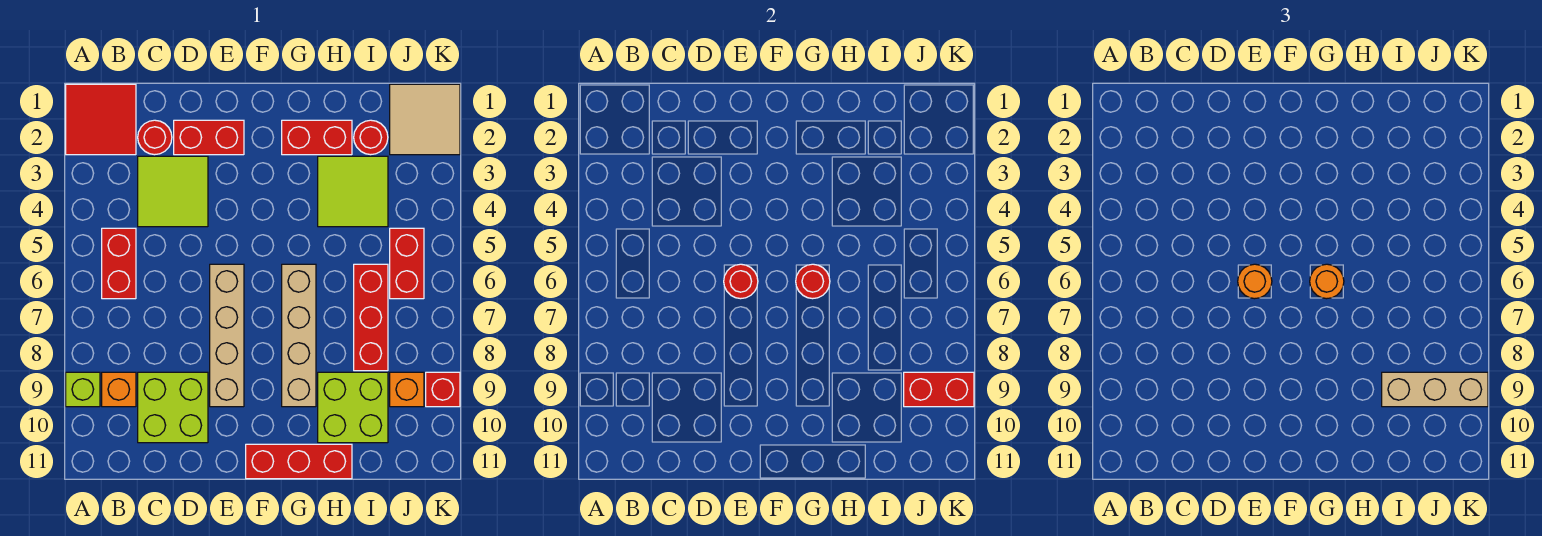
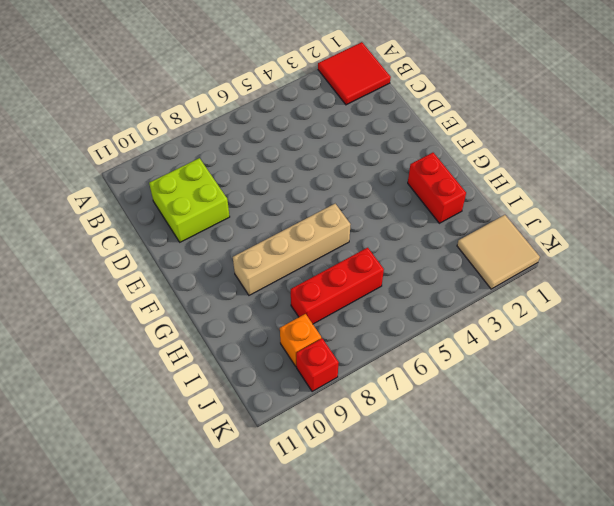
none -> lime brick A9 level 1
none -> red brick B5:B6 level 1
none -> orange brick B9 level 1

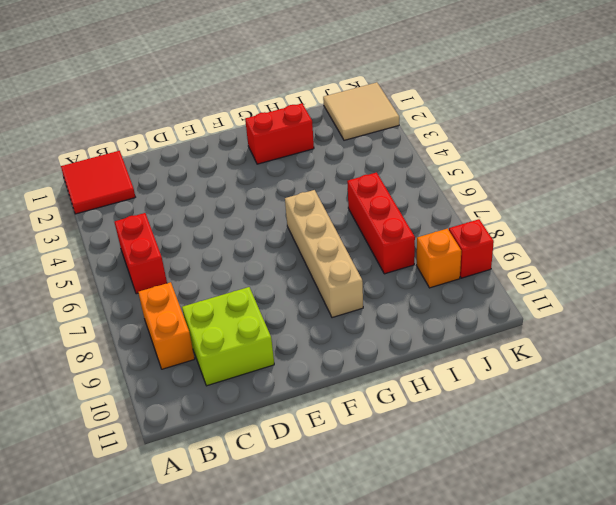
orange brick B8:B9 level 1 -> orange brick B9 level 1
none -> lime brick A9 level 1
none -> red round brick C2 level 1
none -> lime tile C3:D4 level 1

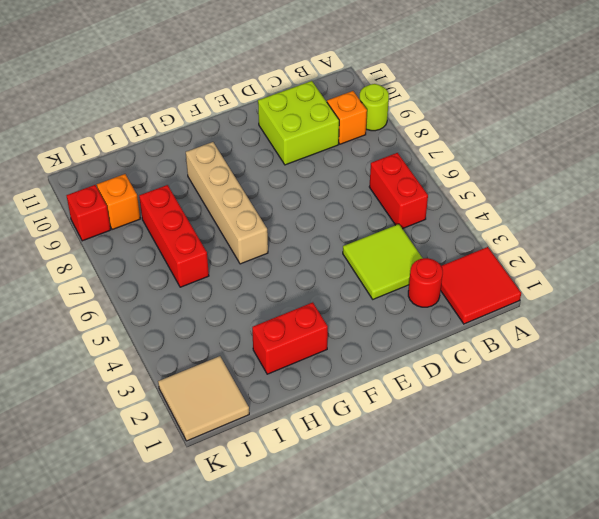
lime round brick A9 level 1 -> lime brick A9 level 1
none -> red brick D2:E2 level 1
none -> tan brick E6:E9 level 1
none -> red brick F11:H11 level 1

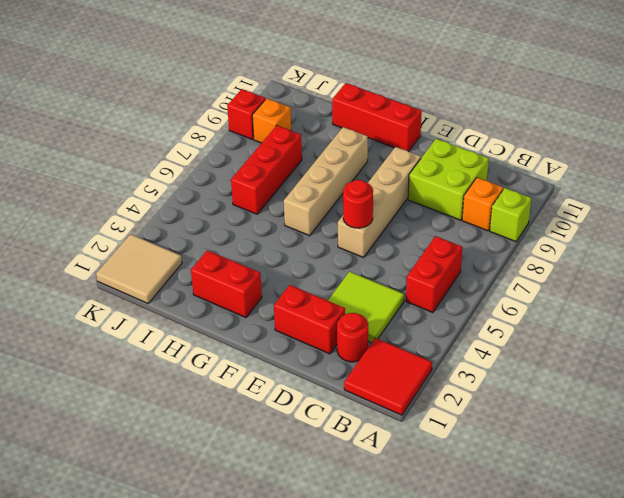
none -> lime tile H3:I4 level 1
none -> lime brick H9:I10 level 1
none -> red round brick I2 level 1

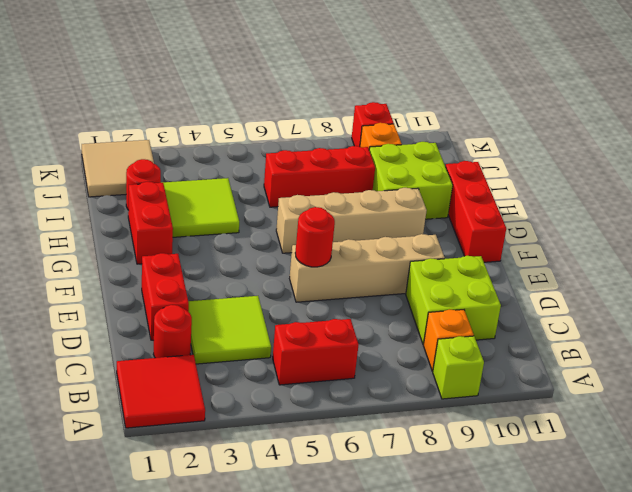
none -> red brick J5:J6 level 1
none -> red round brick G6 level 2
none -> red brick J9:K9 level 2

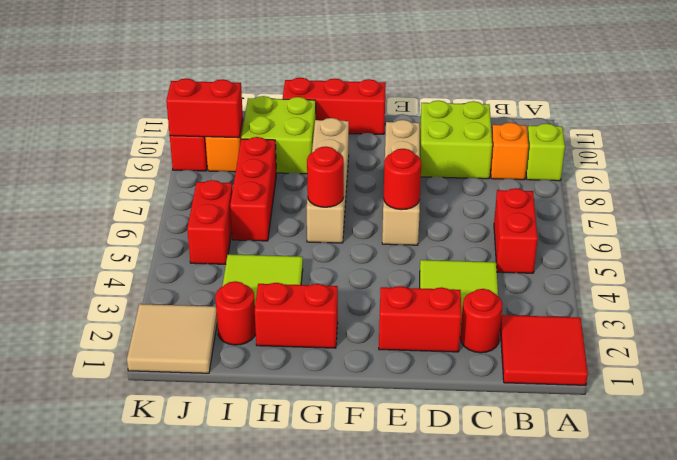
none -> orange round brick E6 level 3
none -> orange round brick G6 level 3
none -> tan brick I9:K9 level 3

